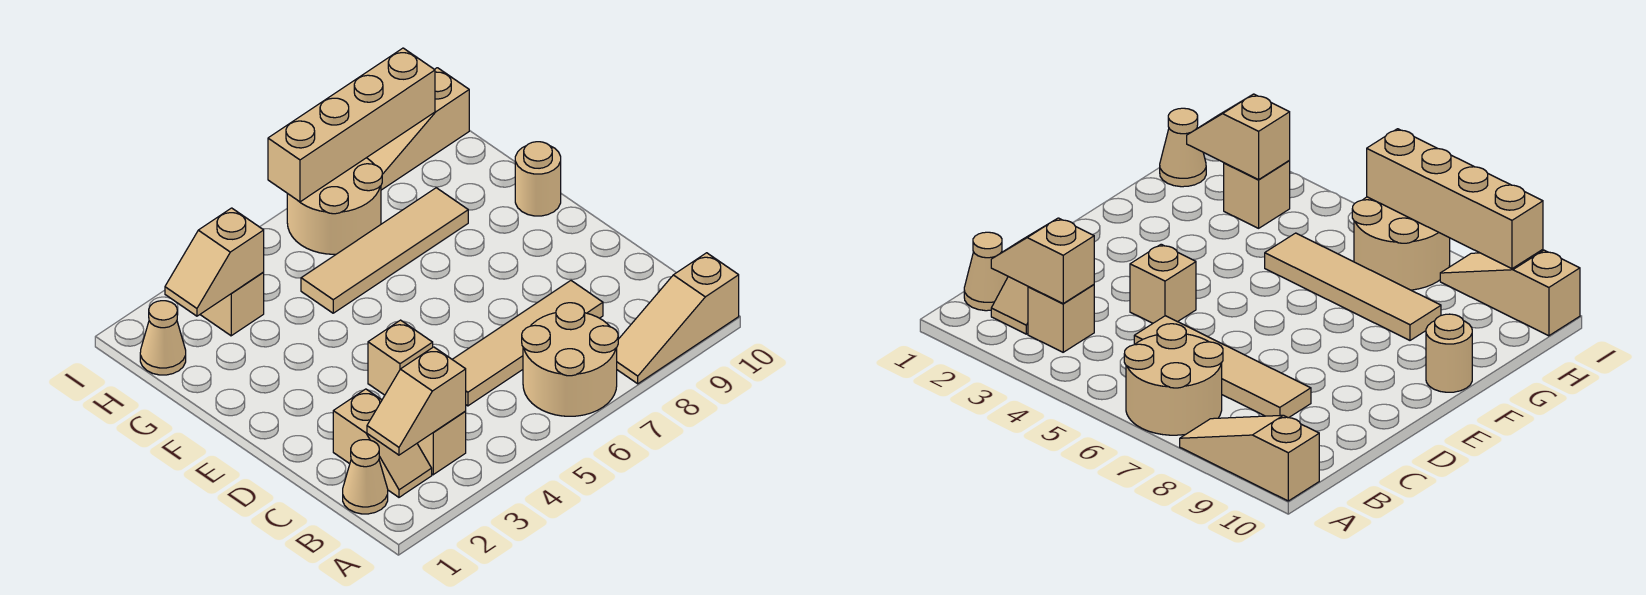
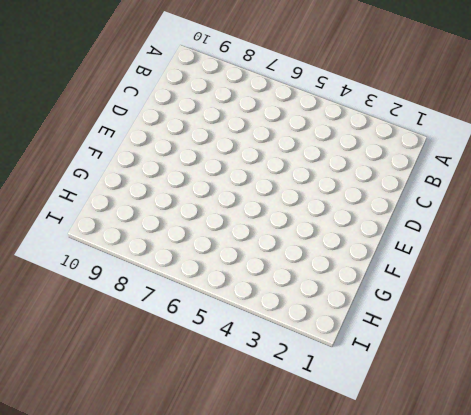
none -> tan round brick A6:B7 level 1
none -> tan slope A8:A10 level 1 top 10
none -> tan cone B1 level 1

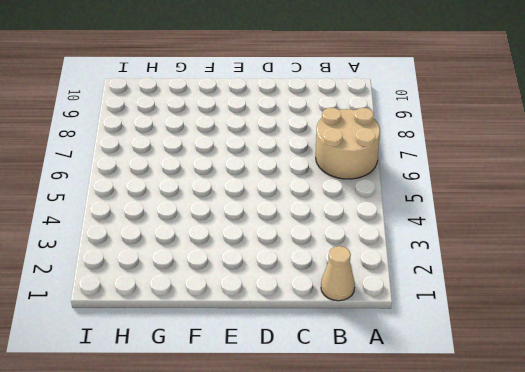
none -> tan slope A8:A10 level 1 top 10
none -> tan slope B2:C2 level 1 top C
none -> tan brick B3 level 1

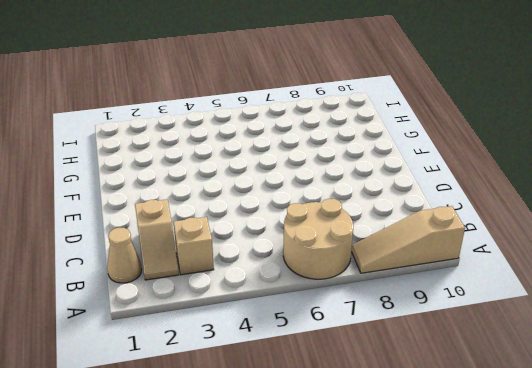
none -> tan tile C5:C8 level 1
none -> tan brick D4 level 1
none -> tan round brick F10 level 1

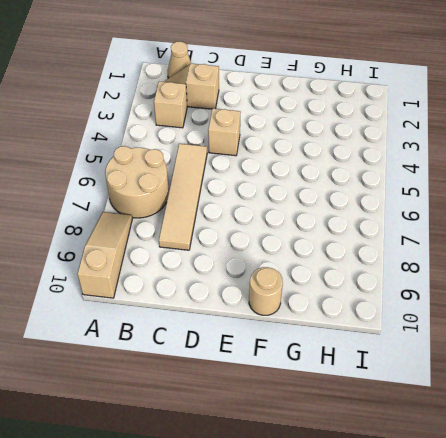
none -> tan tile G5:G8 level 1
none -> tan cone H1 level 1
none -> tan brick H3 level 1

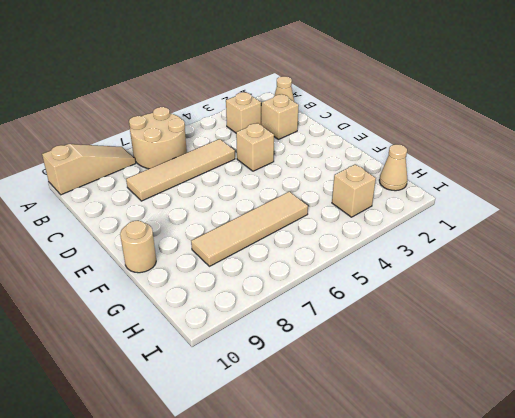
none -> tan round brick H6:I7 level 1
none -> tan slope I8:I10 level 1 top 10
none -> tan slope B2:B3 level 2 top 3

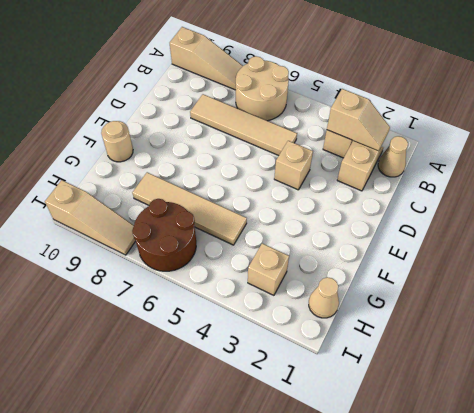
brown round brick H6:I7 level 1 -> tan round brick H6:I7 level 1
none -> tan slope H2:H3 level 2 top 3
none -> tan brick I6:I9 level 2

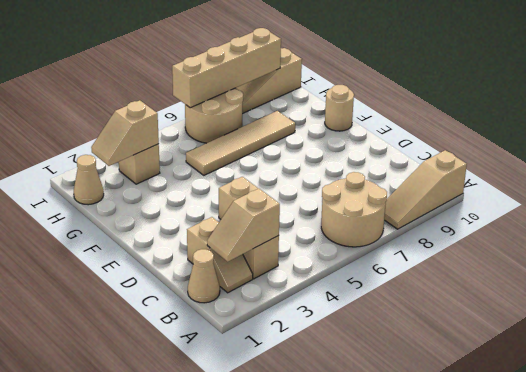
none -> tan tile C5:C8 level 1

